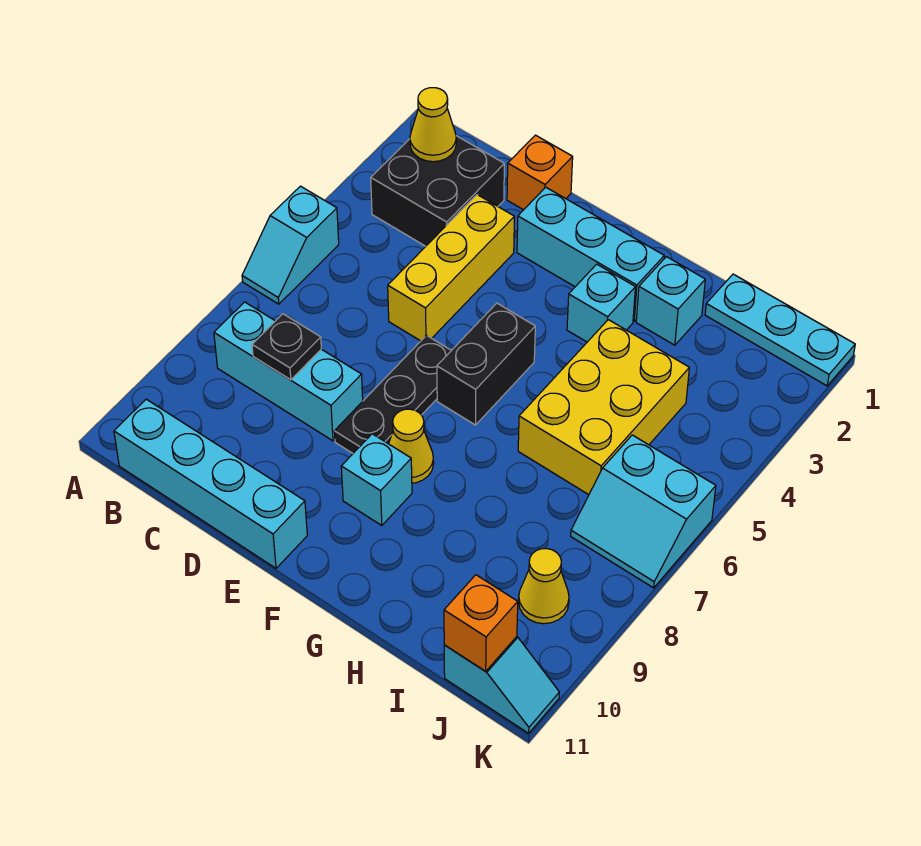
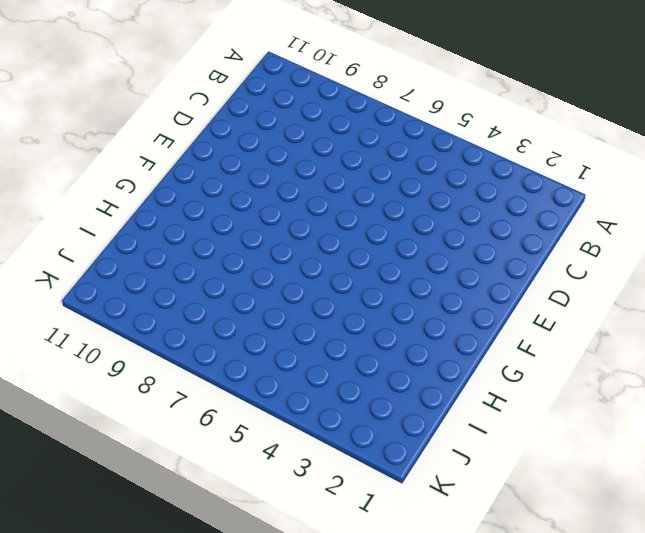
none -> cyan slope A5:A6 level 1 top 5
none -> black brick B2:C3 level 1
none -> cyan brick B8:D8 level 1

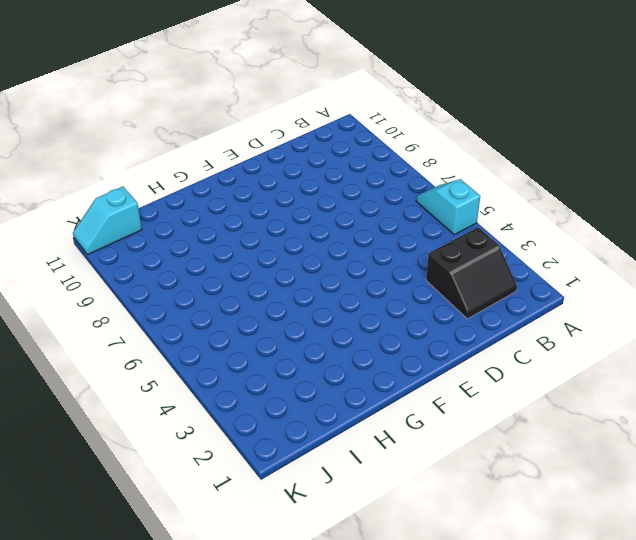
black slope B2:C3 level 1 top 3 -> black brick B2:C3 level 1
none -> cyan brick B8:D8 level 1
none -> cyan brick B11:E11 level 1
none -> orange brick D1 level 1

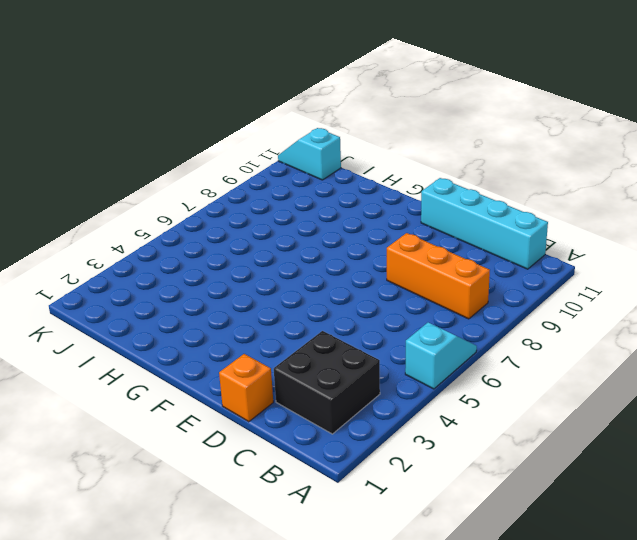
orange brick B8:D8 level 1 -> cyan brick B8:D8 level 1
none -> yellow brick D3:D5 level 1
none -> cyan brick E2:G2 level 1
none -> black plate E6:E8 level 1

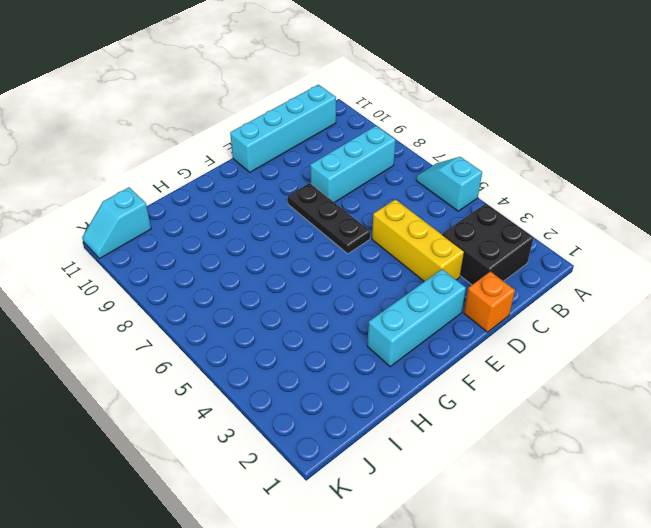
none -> black brick F5:F6 level 1
none -> yellow cone F8 level 1
none -> cyan brick F9 level 1

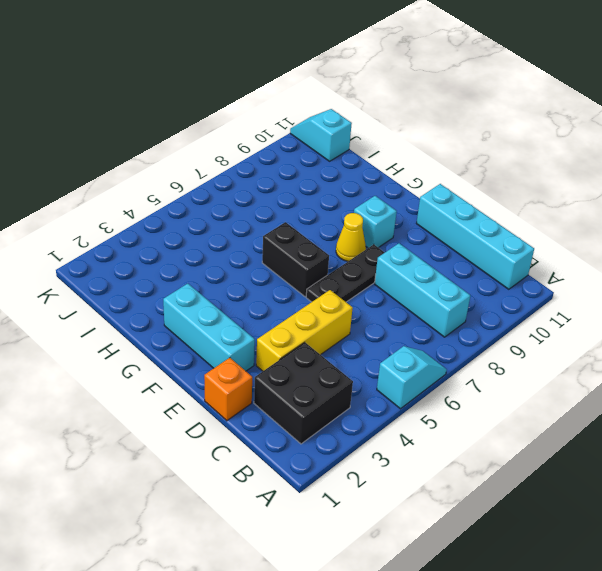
black brick F6:G6 level 1 -> black brick F5:F6 level 1
none -> cyan brick G3 level 1
none -> cyan brick H2 level 1
none -> yellow brick H4:I6 level 1

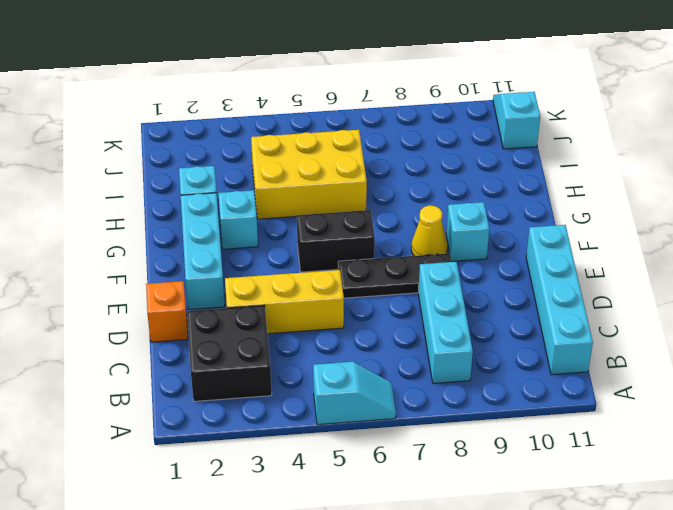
none -> cyan plate I1:K1 level 1
none -> cyan slope J6:K7 level 1 top 6
none -> yellow cone J9 level 1

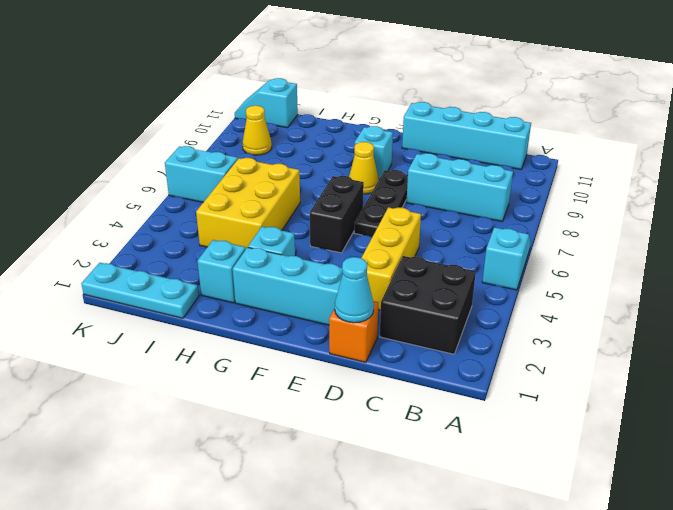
cyan cone D1 level 2 -> none
none -> yellow cone B2 level 2
none -> black plate C8 level 2
none -> orange brick J11 level 2

